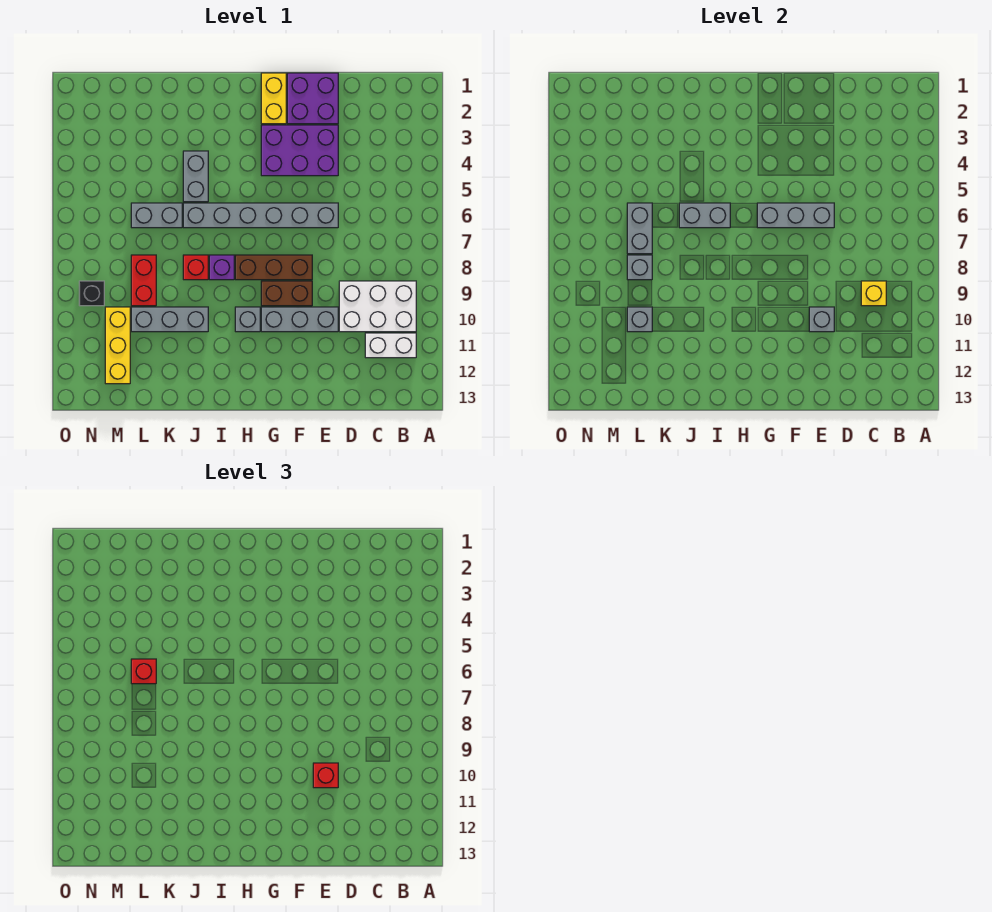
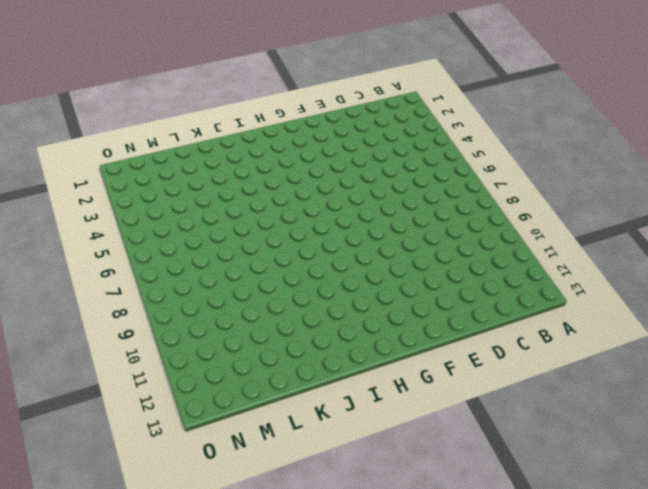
none -> white brick B9:D10 level 1
none -> white brick B11:C11 level 1
none -> purple brick E1:F2 level 1

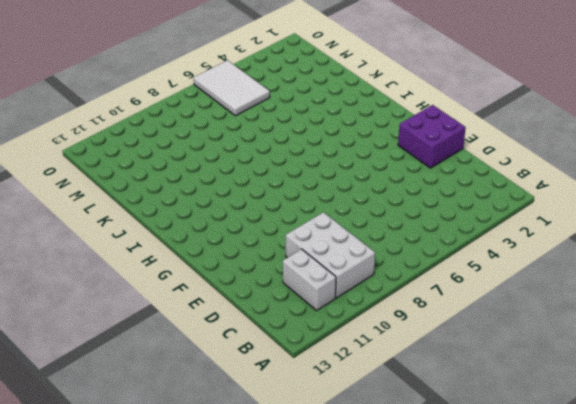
white tile M5:O6 level 1 -> none
none -> purple brick E3:G4 level 1
none -> grey brick E6:J6 level 1
none -> grey brick E10:G10 level 1

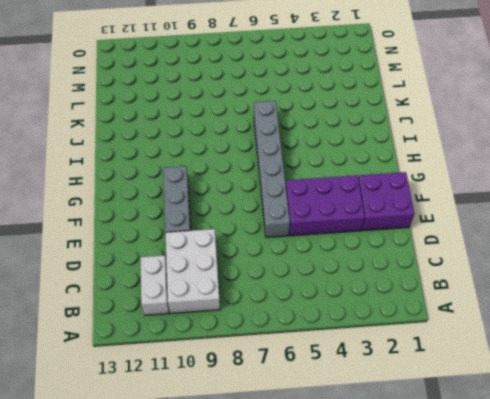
purple brick E3:F5 level 1 -> purple brick E3:G4 level 1
none -> brown brick F8:H8 level 1
none -> brown brick F9:G9 level 1
none -> yellow brick G1:G2 level 1

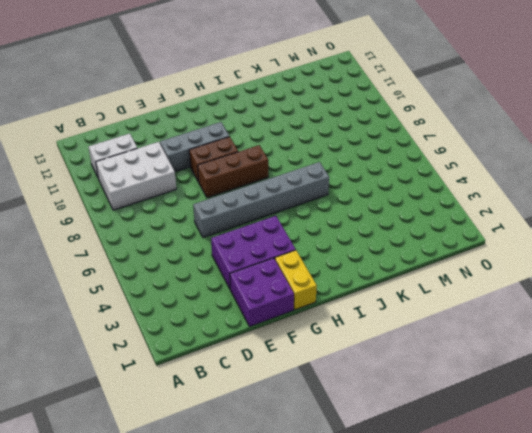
none -> grey brick H10 level 1
none -> purple brick I8 level 1
none -> grey brick J4:J5 level 1

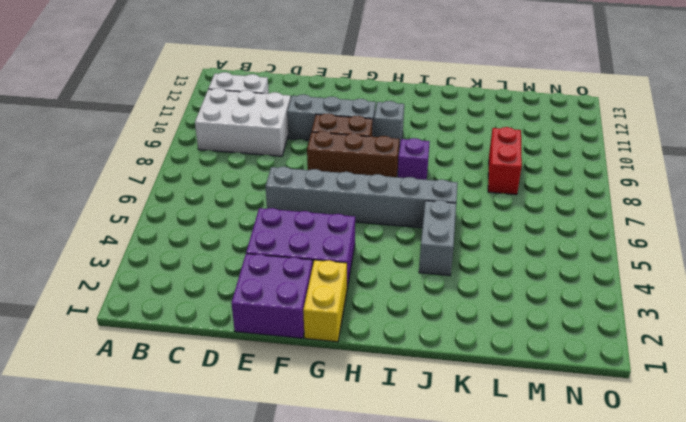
none -> red brick J8 level 1
none -> grey brick J10:L10 level 1
none -> grey brick K6:L6 level 1

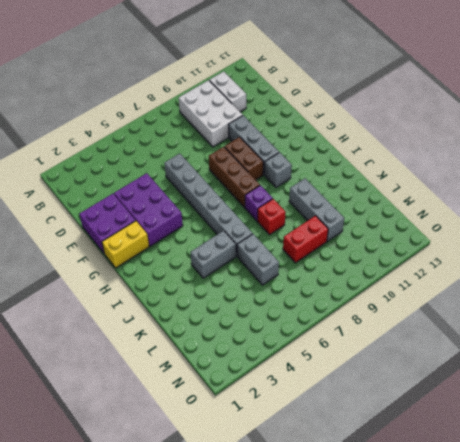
none -> yellow brick M10:M12 level 1
none -> black brick N9 level 1
none -> yellow brick C9 level 2

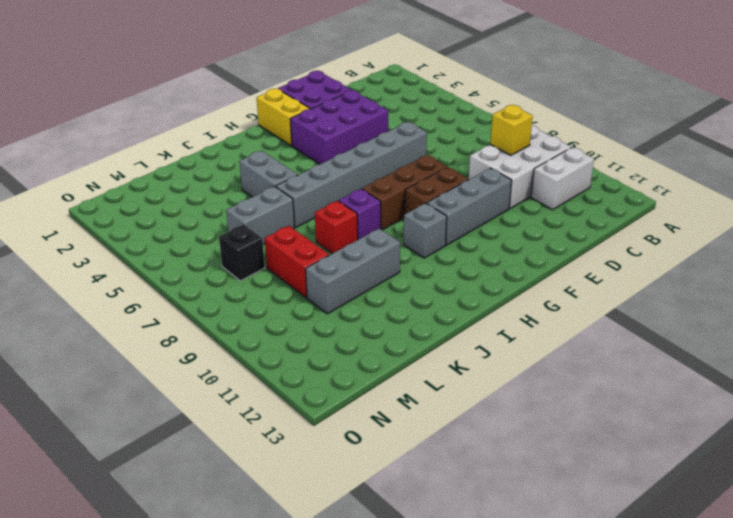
black brick M7 level 1 -> black brick N9 level 1
none -> yellow brick M10:M12 level 1
none -> grey brick E6:G6 level 2
none -> grey brick E10 level 2

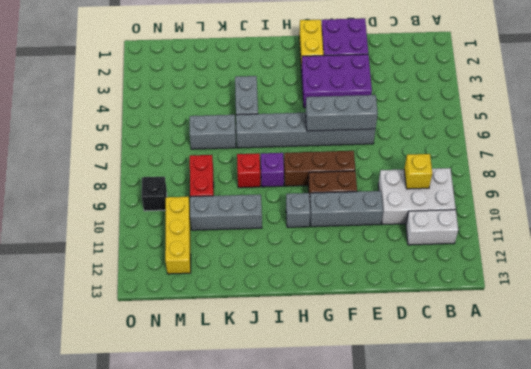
none -> grey brick E10 level 2
none -> grey brick I6:J6 level 2
none -> grey brick L6:L7 level 2

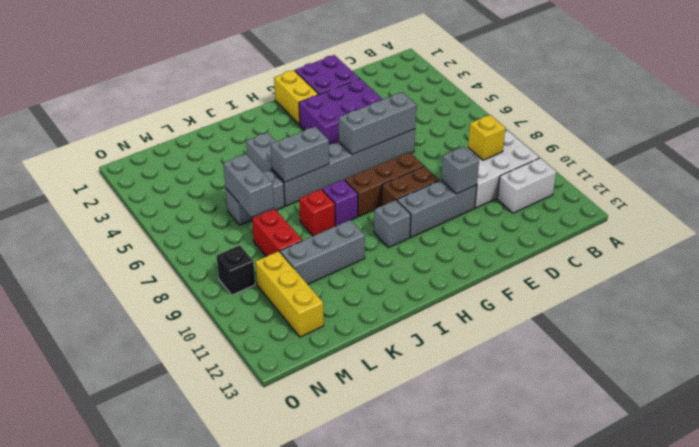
none -> grey brick L8 level 2
none -> grey brick L10 level 2
none -> red brick E10 level 3

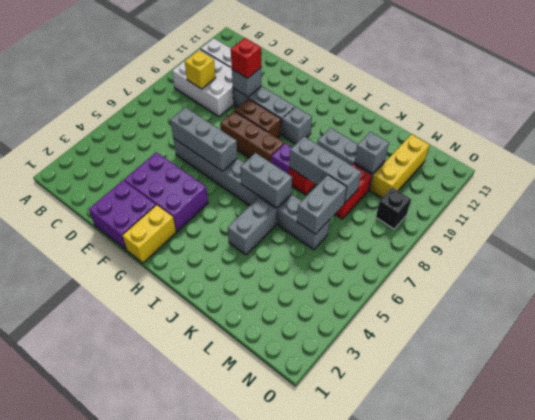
grey brick J8:L8 level 2 -> grey brick L8 level 2
none -> red brick L6 level 3

